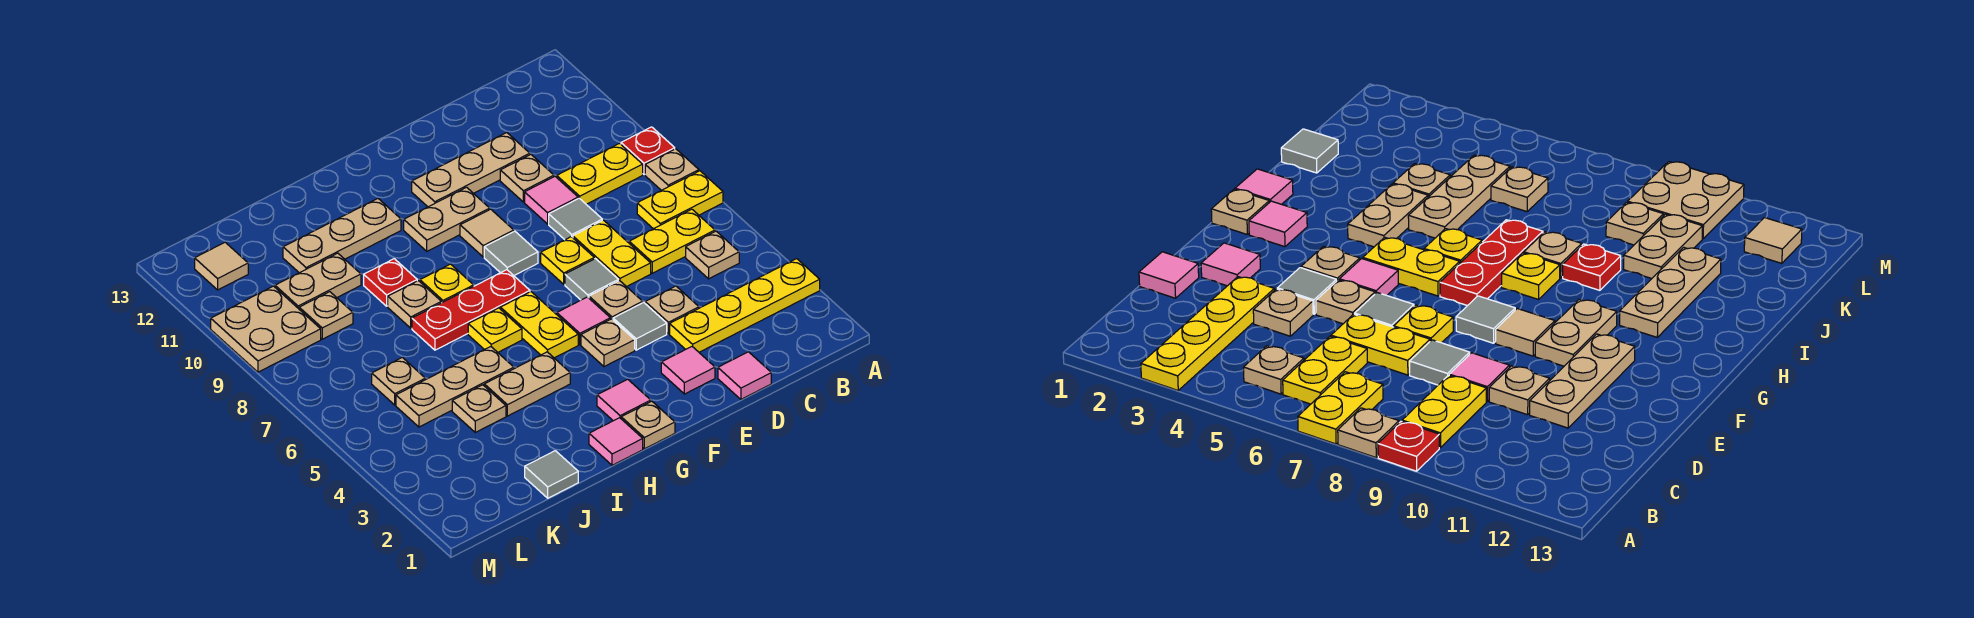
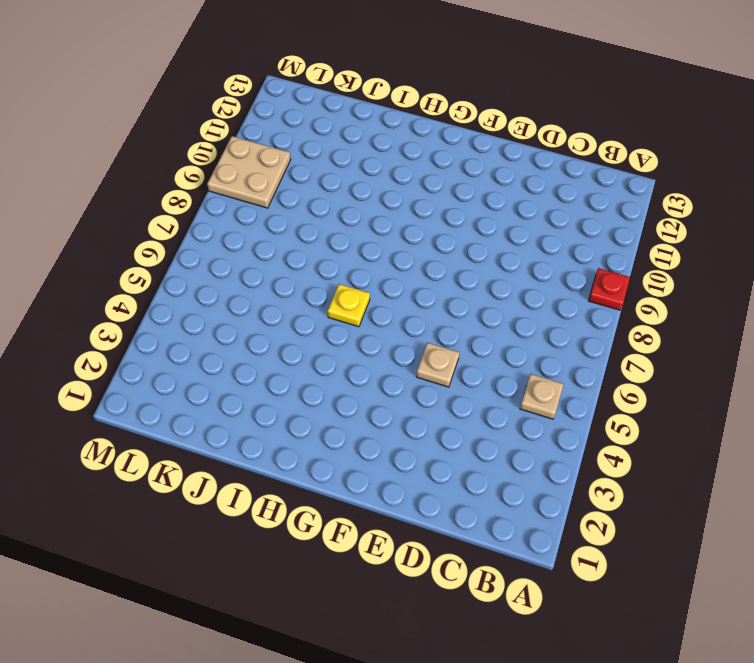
none -> yellow plate A3:D3 level 1
none -> yellow plate A7:B7 level 1
none -> tan plate A8 level 1
none -> yellow plate B6:C6 level 1

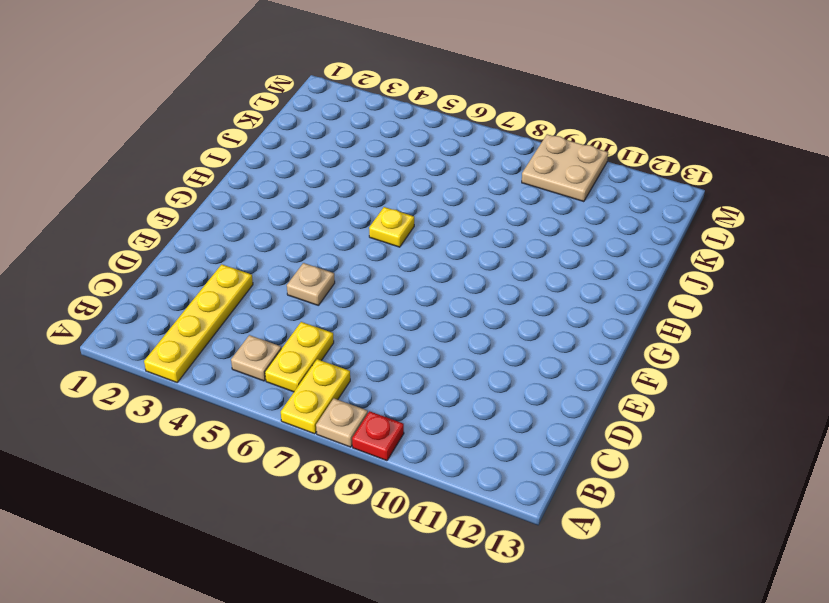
none -> yellow plate B9:C9 level 1
none -> pink tile D1 level 1
none -> tan plate D4 level 1
none -> yellow plate D6:D7 level 1

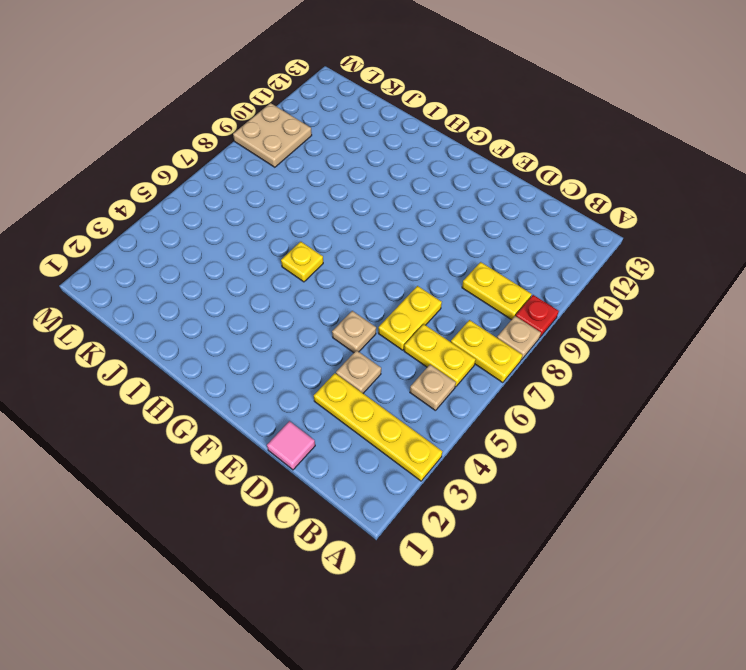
none -> grey tile D8 level 1
none -> pink tile D9 level 1
none -> tan plate D10 level 1
none -> tan plate D11:F11 level 1

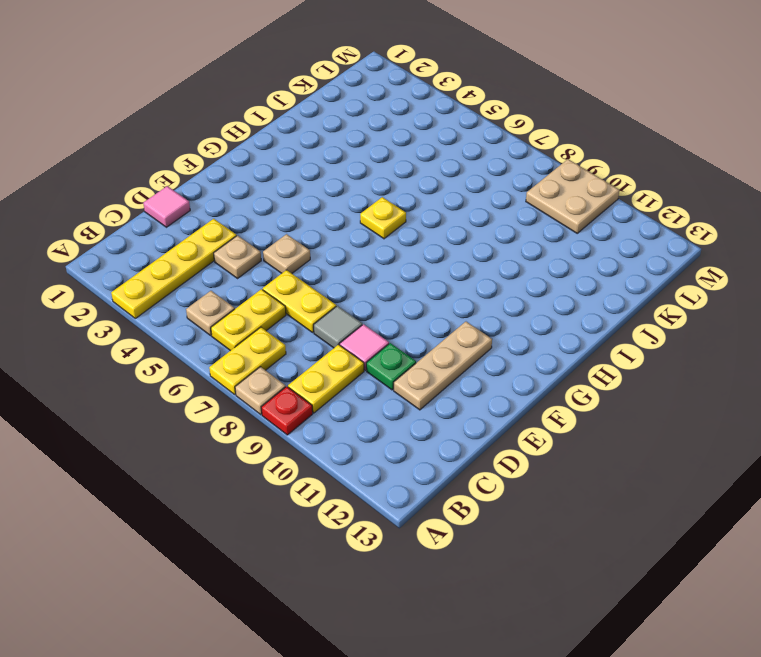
green plate D10 level 1 -> tan plate D10 level 1
none -> pink tile E2 level 1
none -> grey tile E4 level 1
none -> grey tile E6 level 1
none -> yellow plate E7 level 1

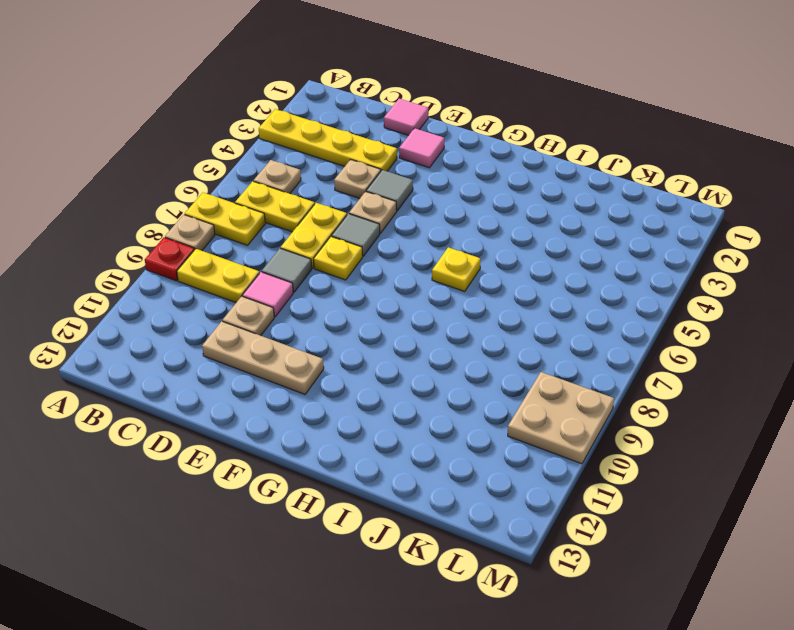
none -> tan plate F4 level 1
none -> pink tile F5 level 1
none -> grey tile F8 level 1
none -> tan tile F9 level 1

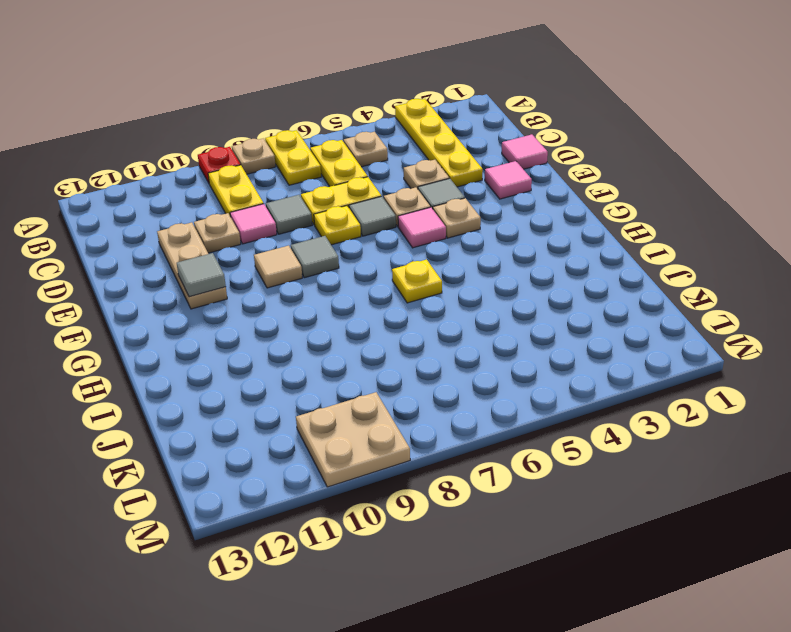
grey tile F11 level 2 -> grey tile J1 level 1
none -> tan plate F10:G10 level 1
none -> tan plate G1 level 1
none -> pink tile G2 level 1
none -> yellow plate G5:G6 level 1

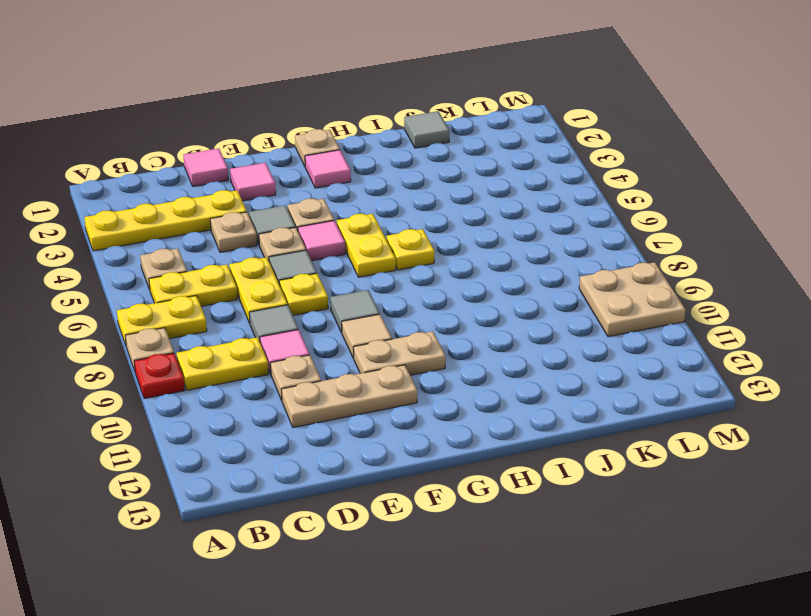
none -> red plate G7:I7 level 1
none -> pink tile H1 level 1
none -> tan plate H4:I4 level 1
none -> yellow plate H8 level 1

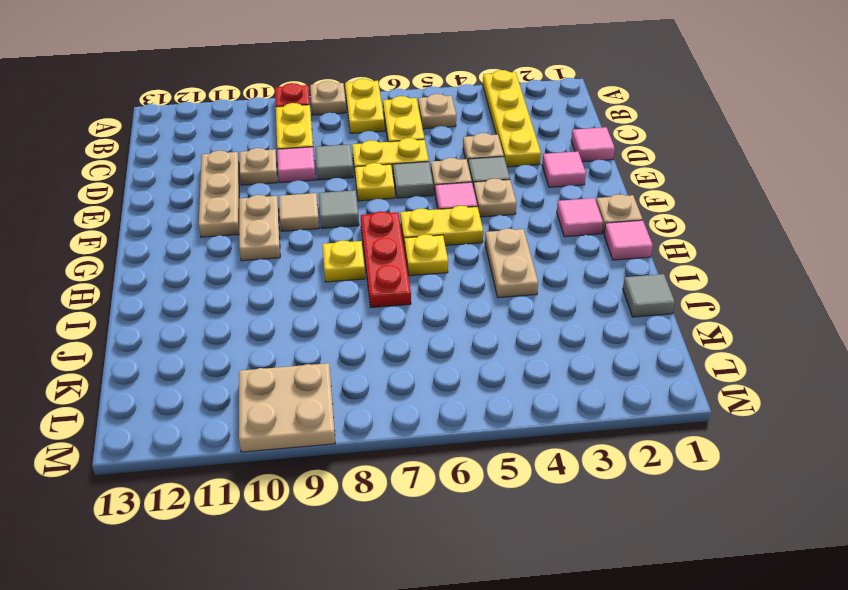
none -> tan plate H11:J11 level 1
none -> tan plate I5:K5 level 1
none -> tan plate I8 level 1
none -> red plate I9 level 1

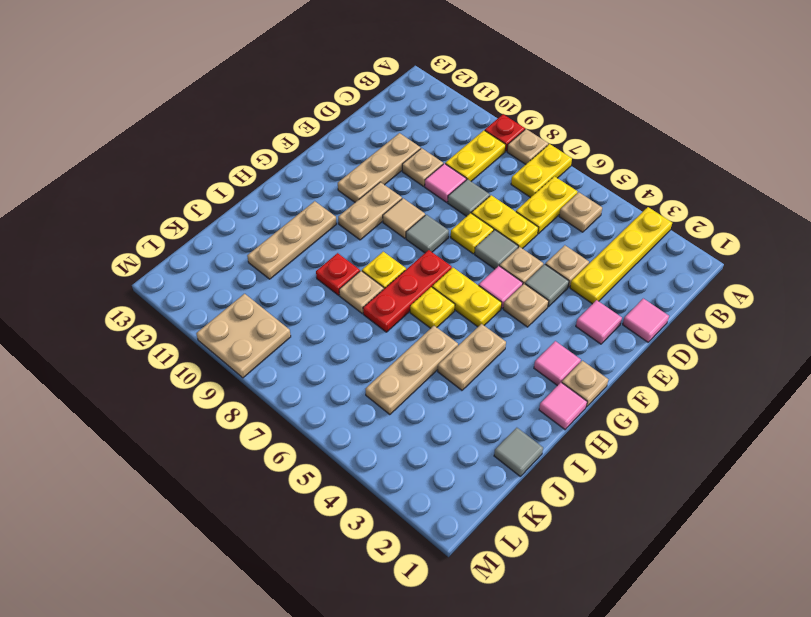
none -> tan plate J4 level 1
none -> tan plate J10:K10 level 1
none -> tan plate K6 level 1
none -> tan plate K9 level 1

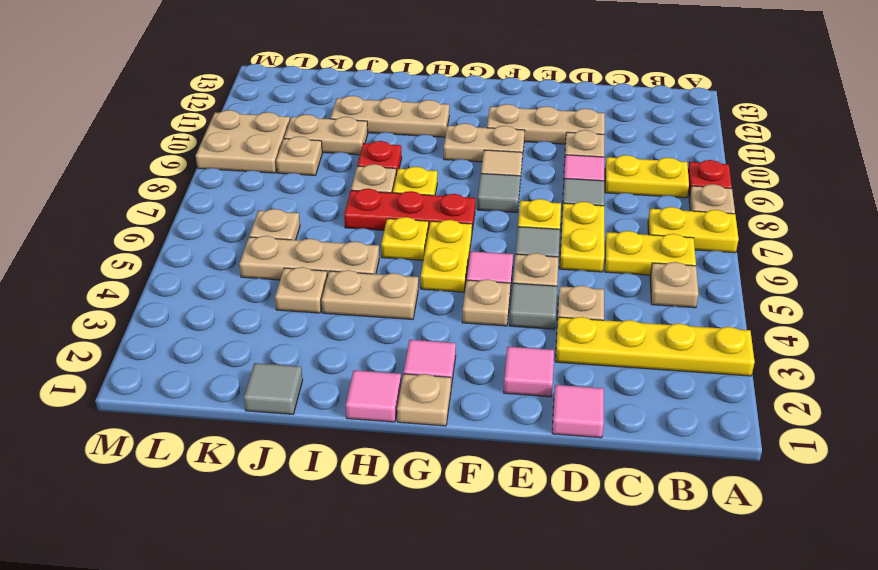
none -> tan tile L12 level 1

